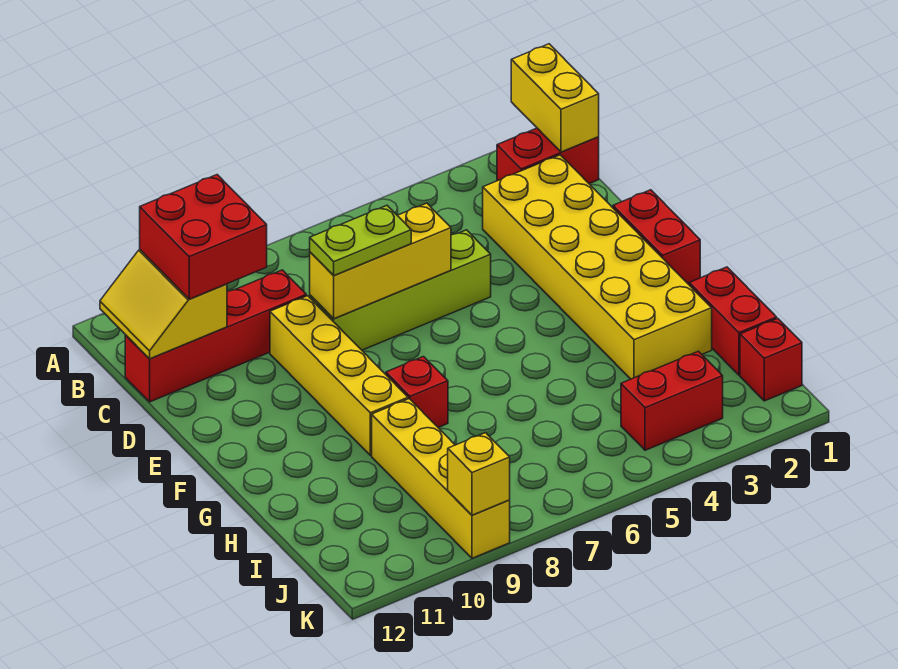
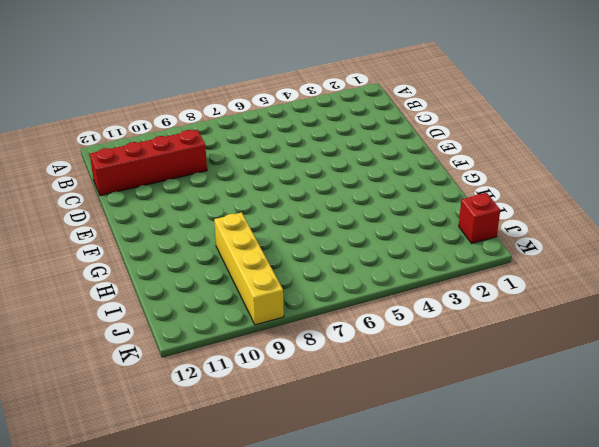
none -> red brick B1:B2 level 1
none -> yellow brick C2:H3 level 1
none -> lime brick D5:D8 level 1

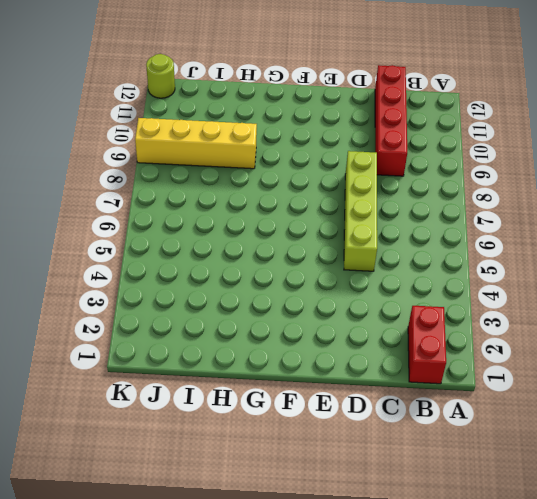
lime round brick K12 level 1 -> none
none -> yellow brick C2:H3 level 1
none -> yellow brick D9:G9 level 1
none -> red brick E1:F1 level 1

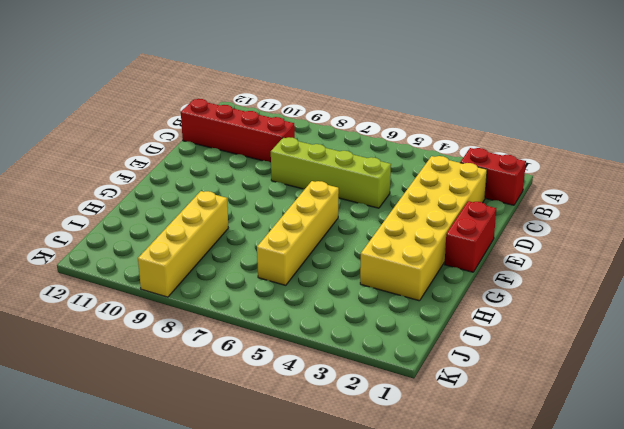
yellow brick F6:I6 level 1 -> yellow brick D9:G9 level 1
none -> red brick G8 level 1
none -> red brick H1:I1 level 1
none -> red brick J1 level 1

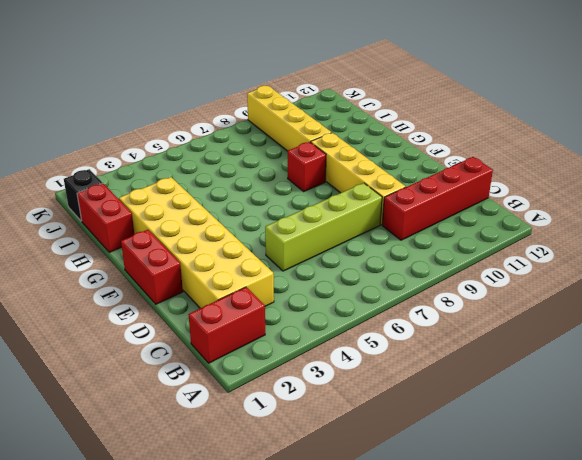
black brick J1 level 1 -> red brick J1 level 1
none -> red brick J3:J4 level 1
none -> yellow brick A1:B1 level 2
none -> yellow slope B11:C12 level 2 top 11

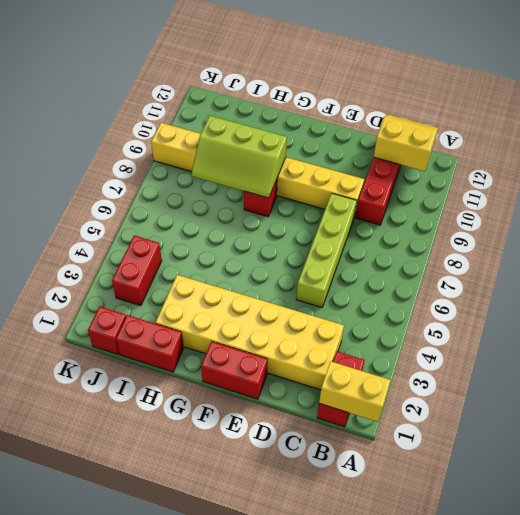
lime slope G8:I9 level 2 top 9 -> none
none -> yellow brick D6:D8 level 2
none -> yellow brick K9 level 2
none -> red brick B10:C11 level 3

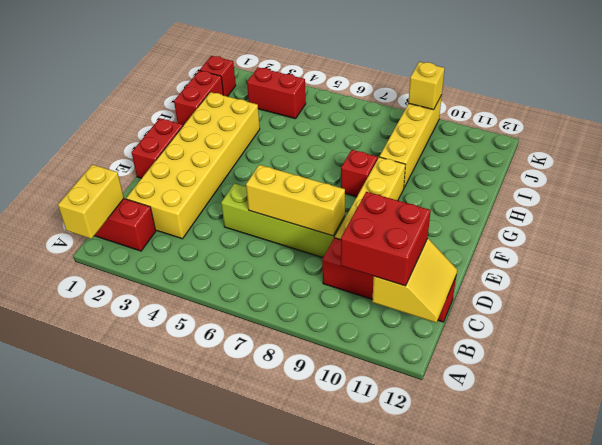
none -> lime plate D7:D8 level 3

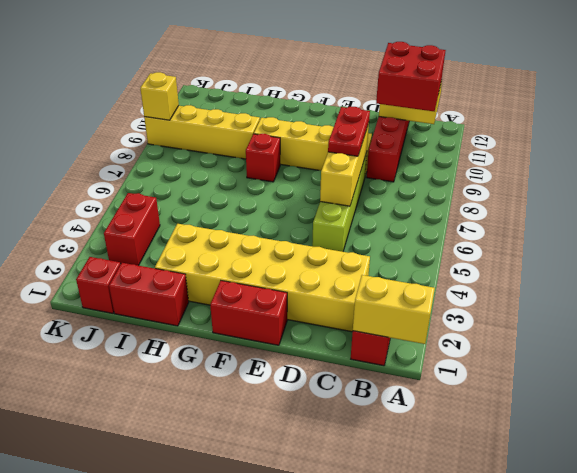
red plate D7:D8 level 3 -> lime plate D7:D8 level 3

